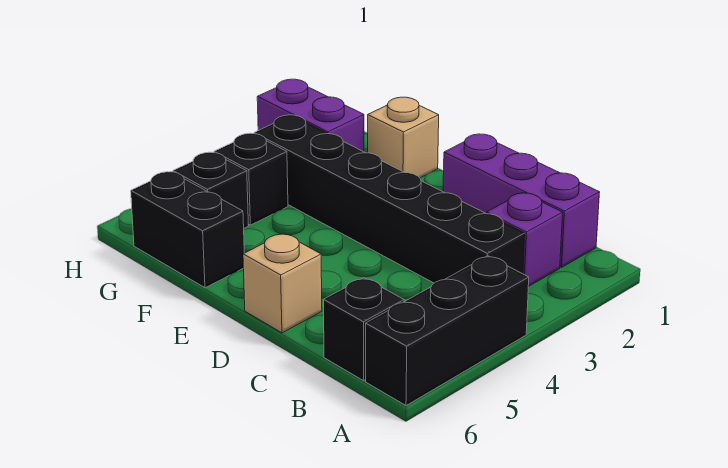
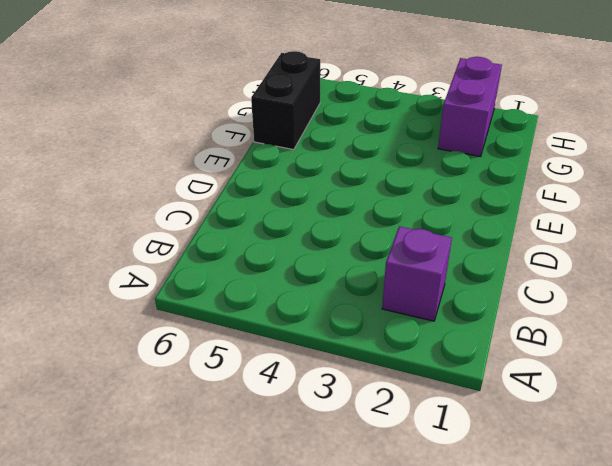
none -> black brick A4:A6 level 1
none -> purple brick B1:D1 level 1

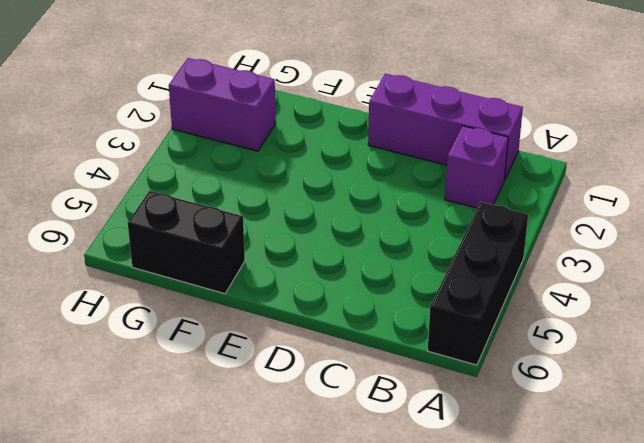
none -> black brick B3:G3 level 1
none -> black brick B6 level 1

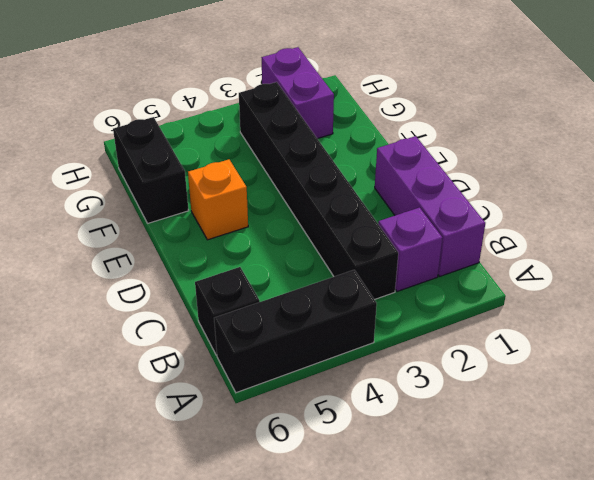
orange brick E5 level 1 -> none
none -> tan brick D6 level 1
none -> tan brick F1 level 1

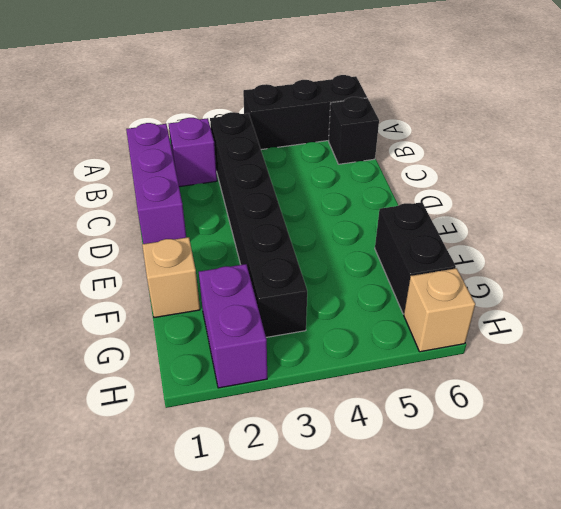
tan brick H6 level 1 -> tan brick D6 level 1
none -> black brick G4 level 1
none -> black brick G5 level 1

